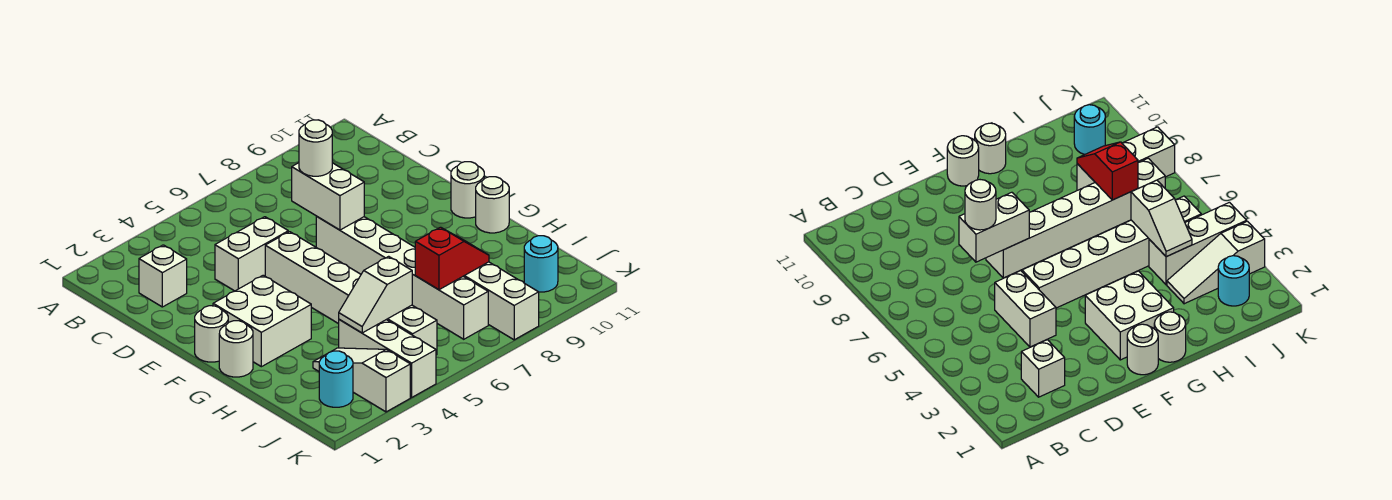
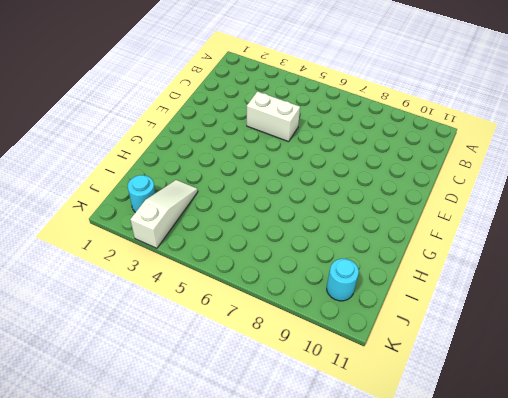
none -> white brick C2 level 1
none -> white brick E5:J5 level 1
none -> white brick E7:J7 level 1

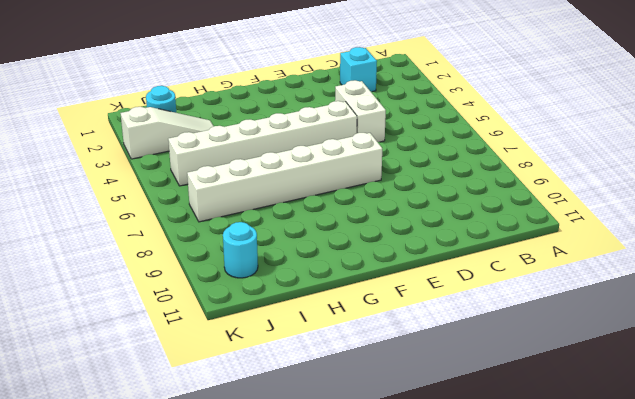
cyan brick C2 level 1 -> white brick C2 level 1
none -> white round brick F1 level 1
none -> white brick F2:G3 level 1
none -> white round brick F11 level 1

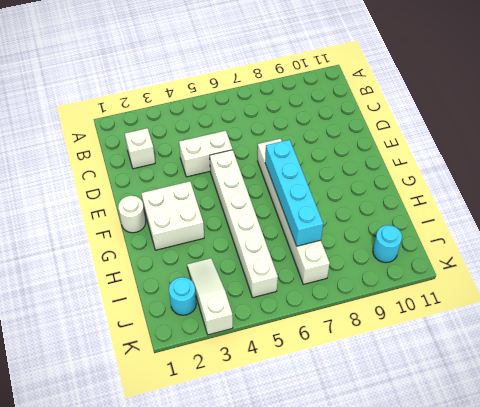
cyan brick F7:I7 level 2 -> red slope I7:I8 level 2 top 7
none -> white round brick F11 level 1
none -> white round brick G1 level 1
none -> white round brick G11 level 1

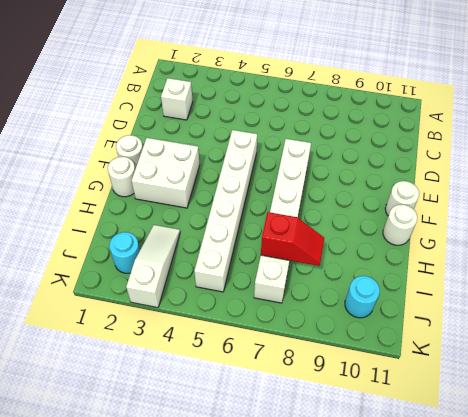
none -> white brick D4:D5 level 1
none -> white brick I4:K4 level 1
none -> white brick I8:K8 level 1

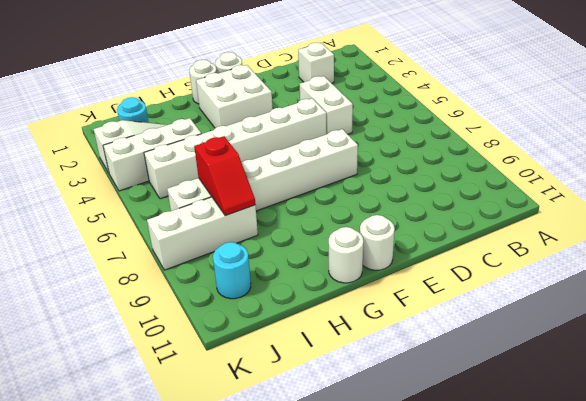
none -> white brick D7:E7 level 2
none -> white slope I4:I5 level 2 top 5
none -> white round brick D7 level 3

